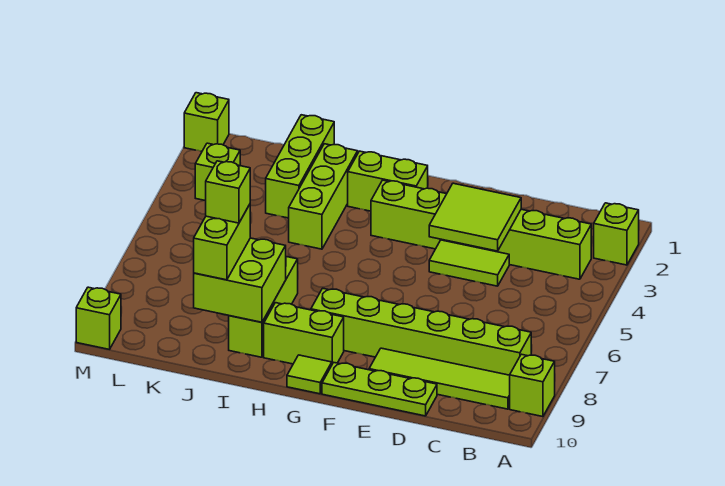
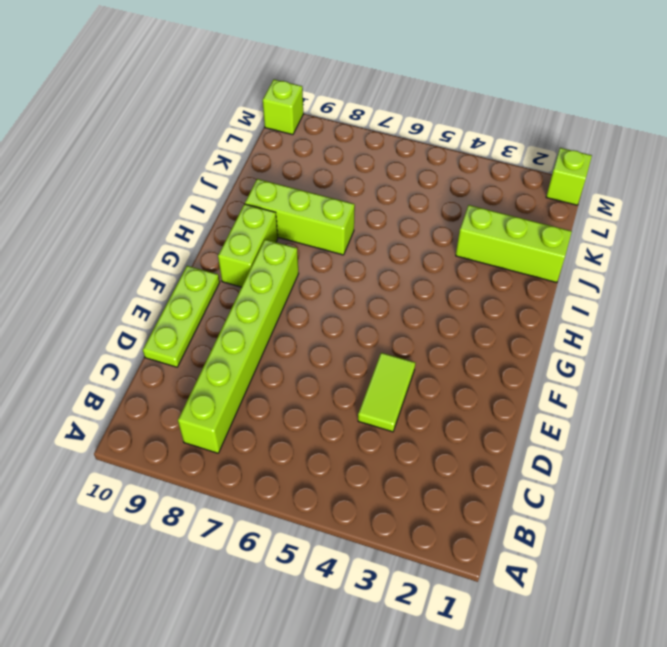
none -> lime brick A2 level 1
none -> lime brick A9 level 1
none -> lime brick B3:G3 level 1

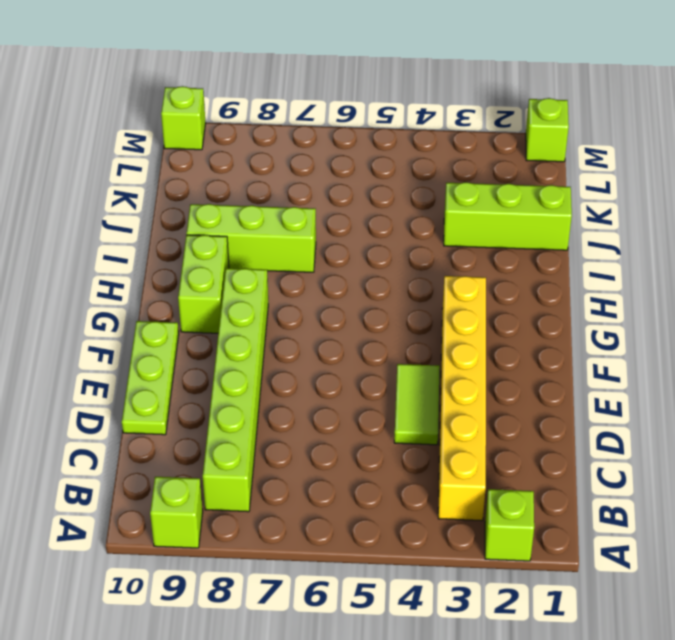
yellow brick B3:G3 level 1 -> lime brick B3:G3 level 1
none -> lime tile B9:E9 level 1
none -> lime brick G2:H2 level 1
none -> lime tile G10 level 1

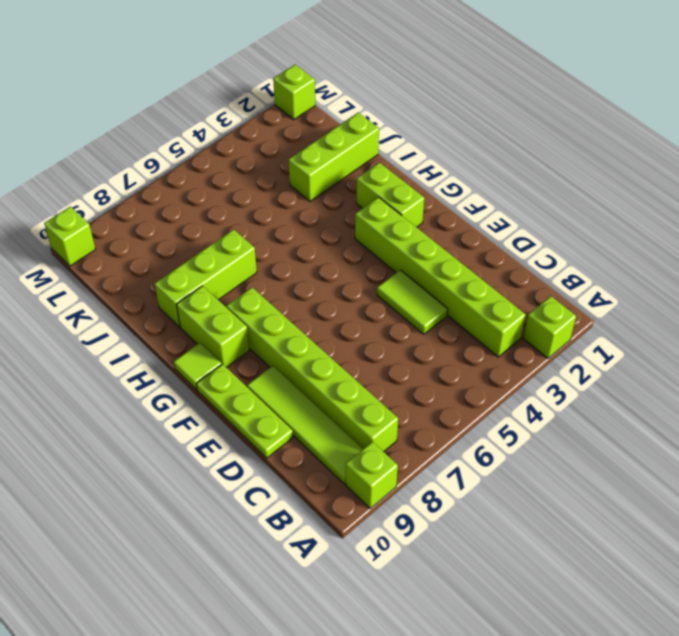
none -> lime brick I2:I4 level 1
none -> lime brick L3 level 1
none -> lime tile D3:E4 level 2

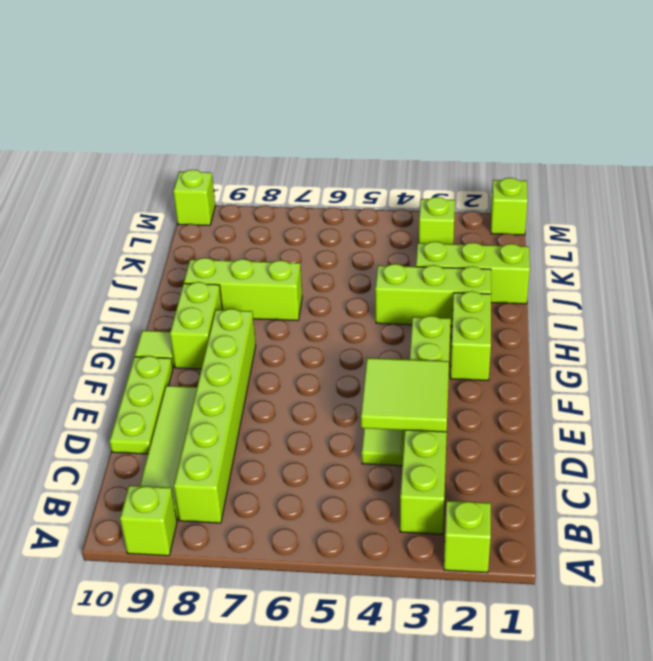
none -> lime brick I8:J9 level 2
none -> lime brick J8:J9 level 3
none -> lime brick J8 level 4

